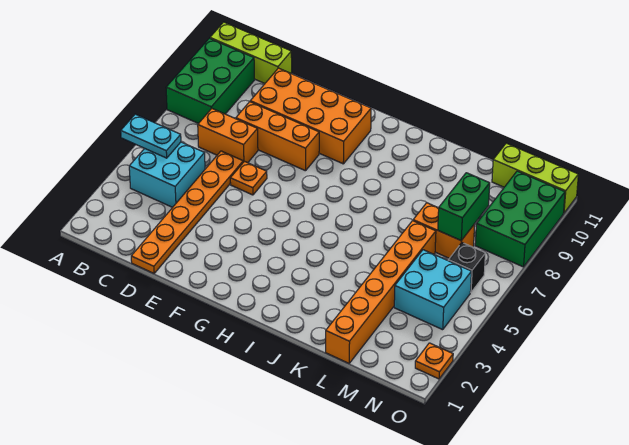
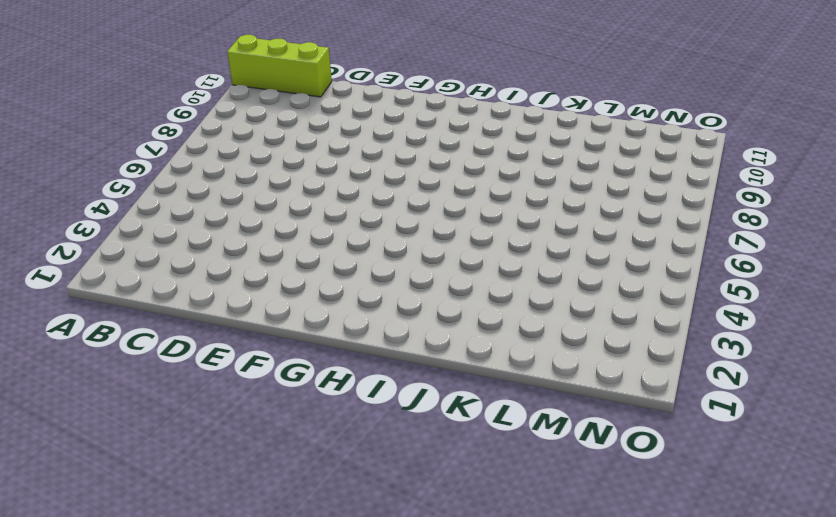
none -> green brick A8:B10 level 1
none -> cyan brick B4:C5 level 1
none -> orange brick C7:D7 level 1

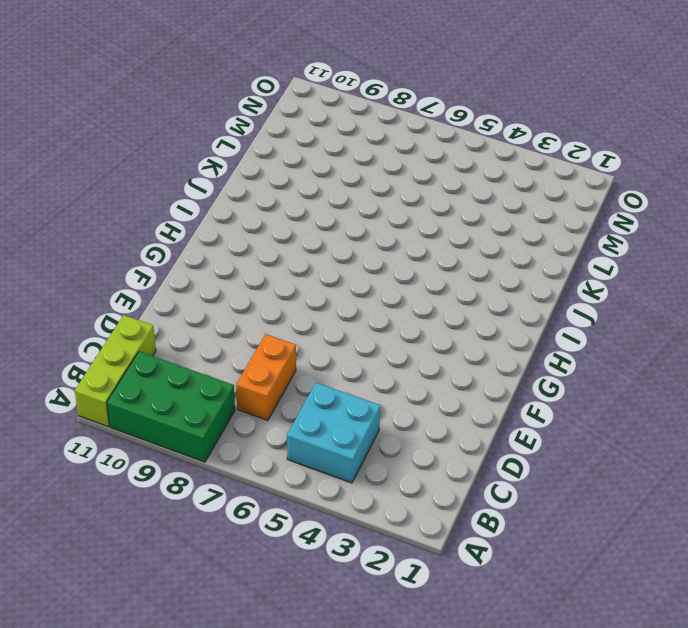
none -> orange plate D1:D6 level 1
none -> orange brick D8:F8 level 1
none -> orange brick D9:G10 level 1

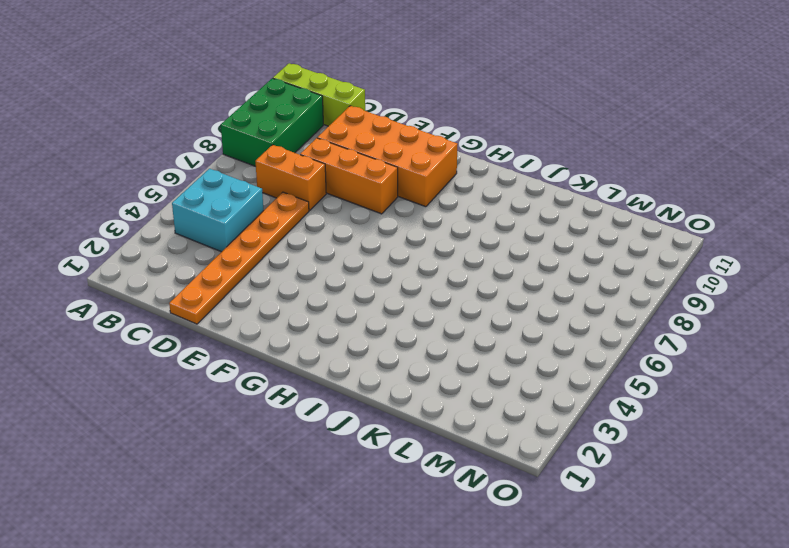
none -> orange plate E6 level 1
none -> orange brick L1:L6 level 1
none -> orange brick L7:M7 level 1

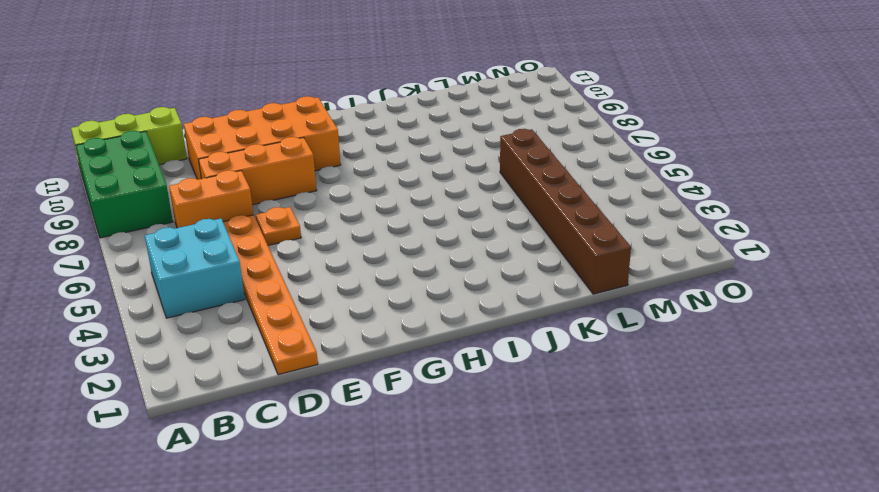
brown brick L1:L6 level 1 -> orange brick L1:L6 level 1
none -> orange brick L7:M7 level 1
none -> cyan brick M4:N5 level 1
none -> lime brick M11:O11 level 1

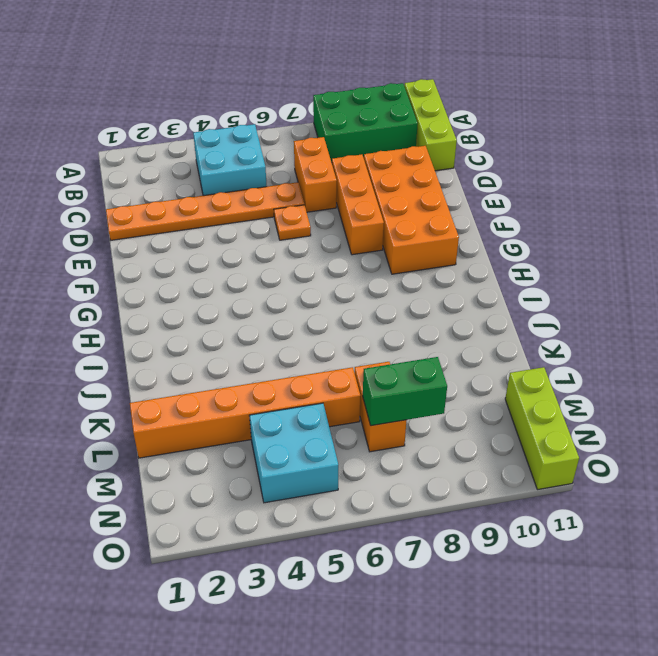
none -> black brick N6 level 1
none -> green brick N8:O10 level 1
none -> orange plate O2 level 1

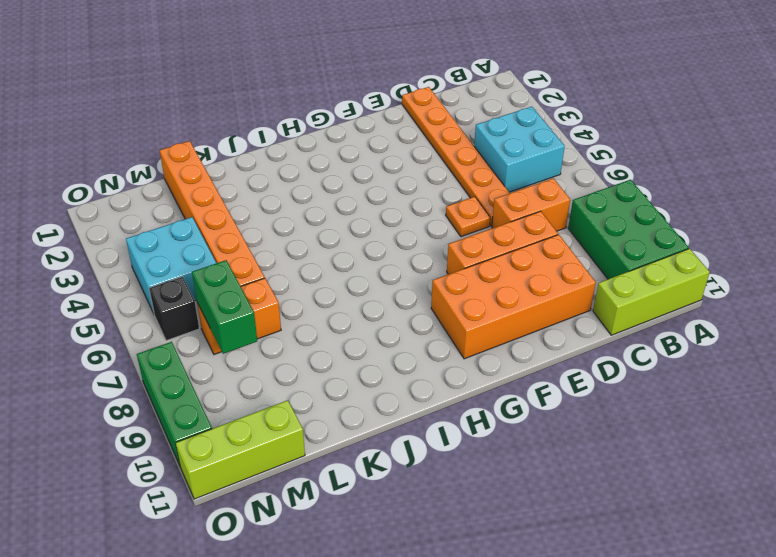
green brick O8:O10 level 1 -> green brick N8:O10 level 1
none -> orange plate O2 level 1
none -> cyan plate A5:B5 level 2

